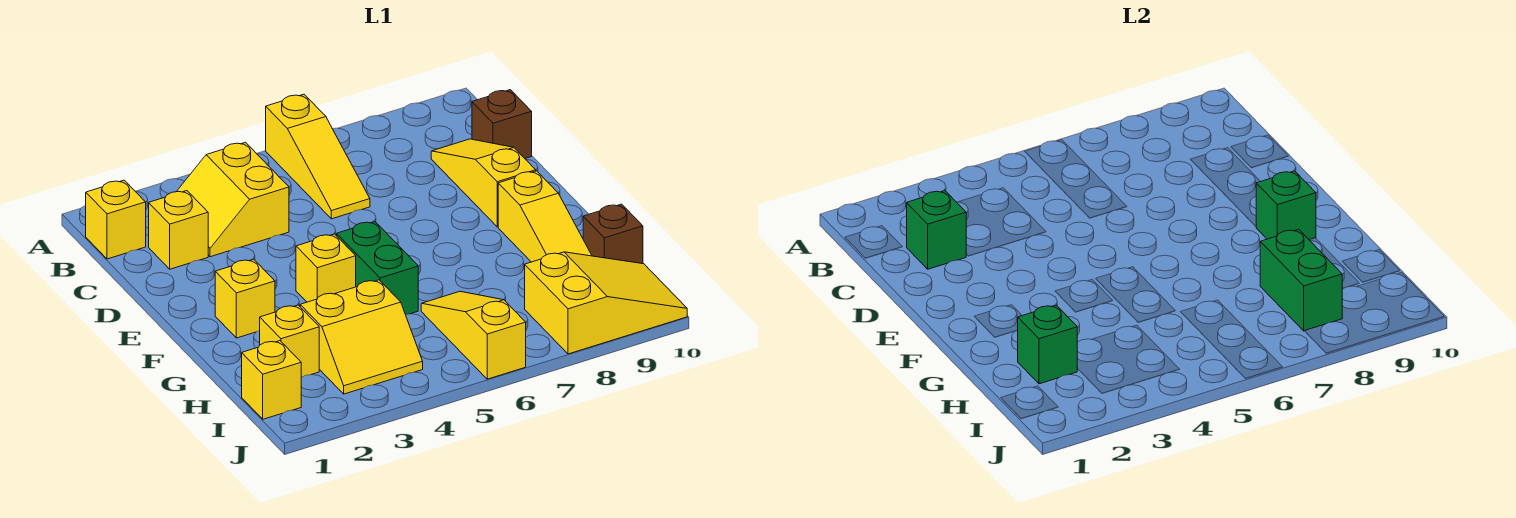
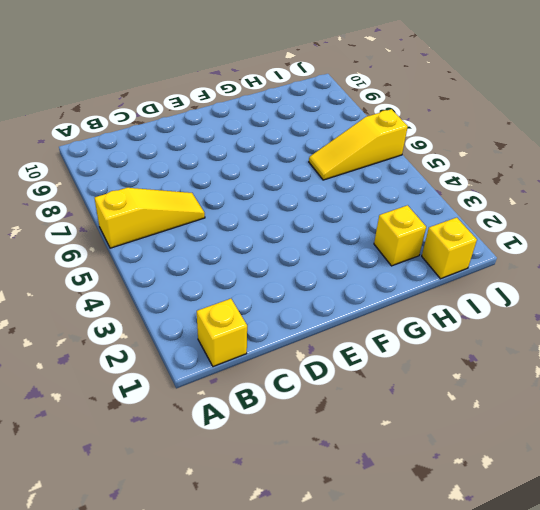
none -> yellow slope B3:C4 level 1 top 4
none -> yellow brick C2 level 1
none -> yellow slope C9:E9 level 1 top E

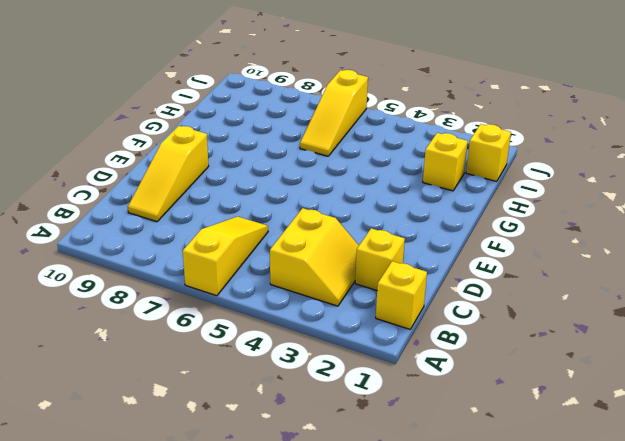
none -> brown brick C10 level 1
none -> yellow brick F2 level 1
none -> yellow brick F4 level 1

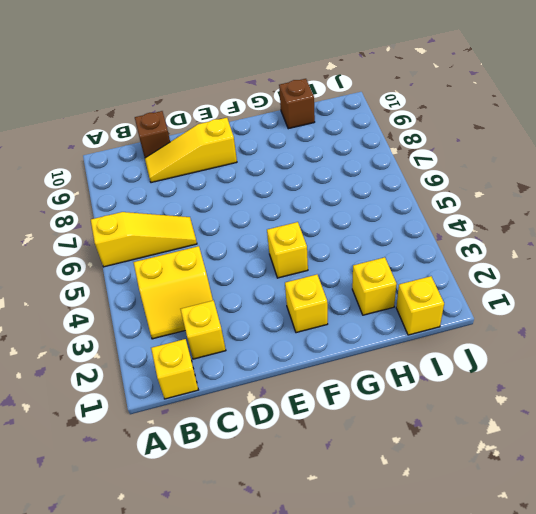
none -> green brick F5:G5 level 1
none -> yellow slope F9:H9 level 1 top F
none -> yellow slope H3:I4 level 1 top H

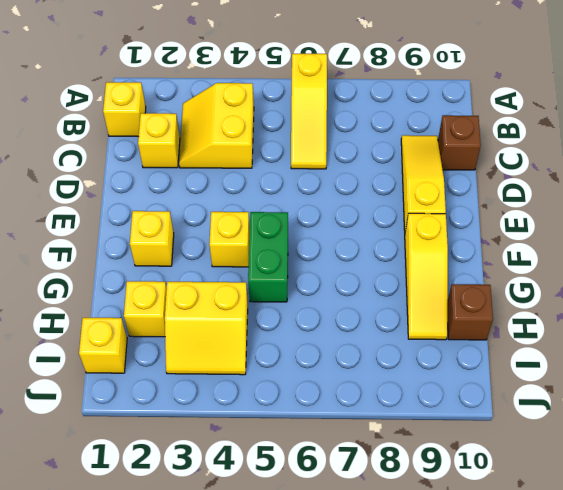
none -> yellow slope H6:J6 level 1 top J
none -> yellow slope I8:J10 level 1 top 8
none -> green brick C2 level 2

